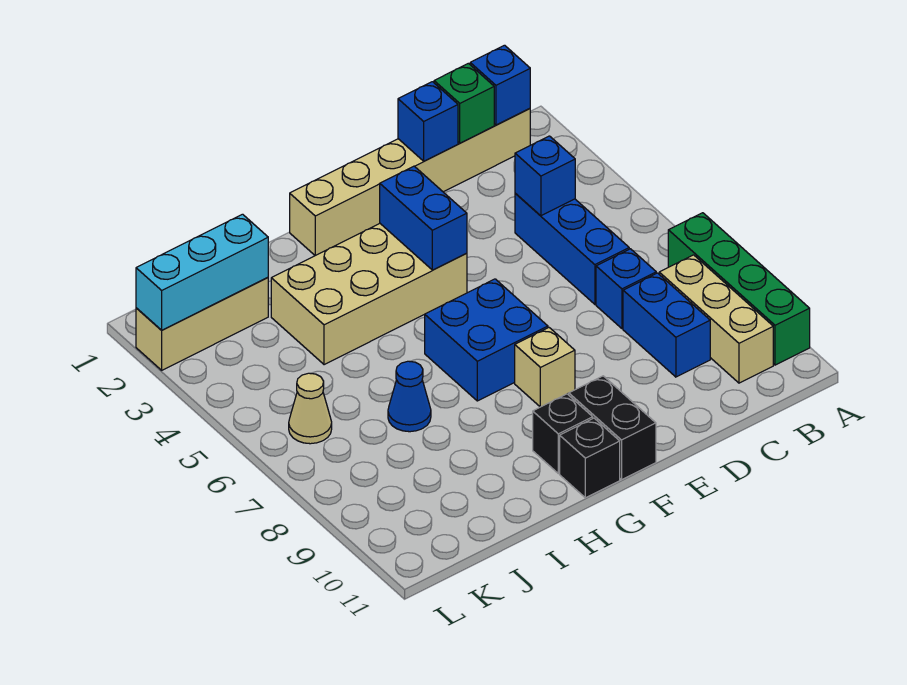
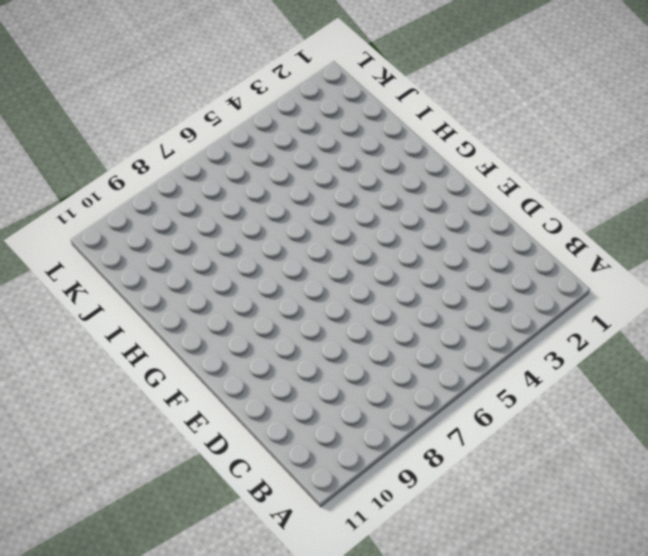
none -> green brick A7:A10 level 1
none -> tan brick B1:G1 level 1
none -> tan brick B8:B10 level 1

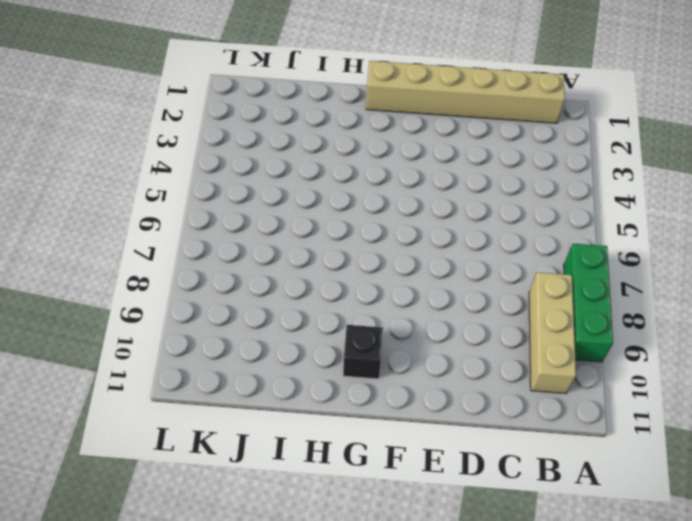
green brick A7:A9 level 1 -> green brick A7:A10 level 1
none -> blue brick C4:C6 level 1
none -> blue brick C7 level 1
none -> blue brick C8:C9 level 1

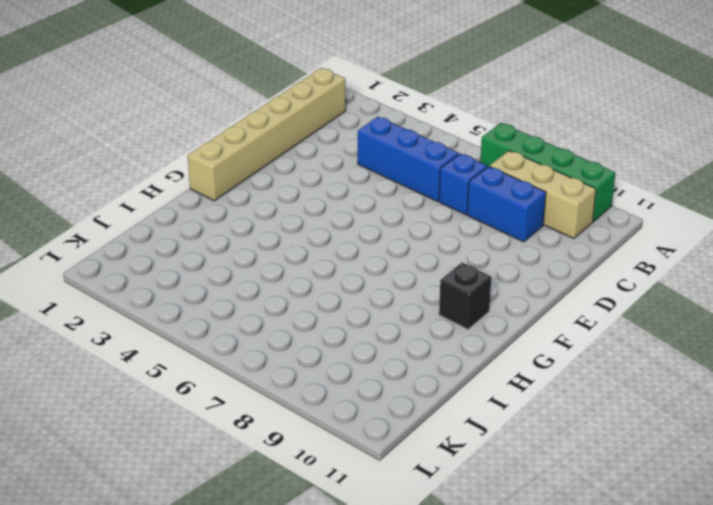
none -> tan brick F3:I4 level 1
none -> blue brick F6:G7 level 1
none -> tan brick F8 level 1

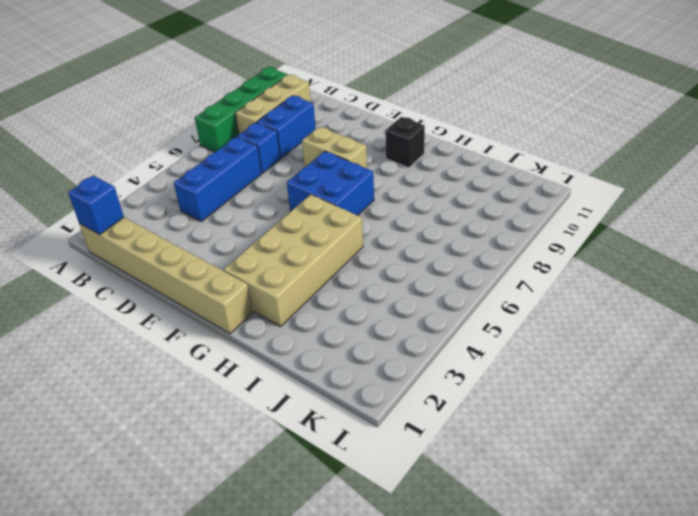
tan brick E8:F8 level 1 -> tan brick F8 level 1
tan brick G2:H5 level 1 -> tan brick F3:I4 level 1
none -> black brick F10:F11 level 1
none -> black brick G11 level 1
none -> blue cone I7 level 1

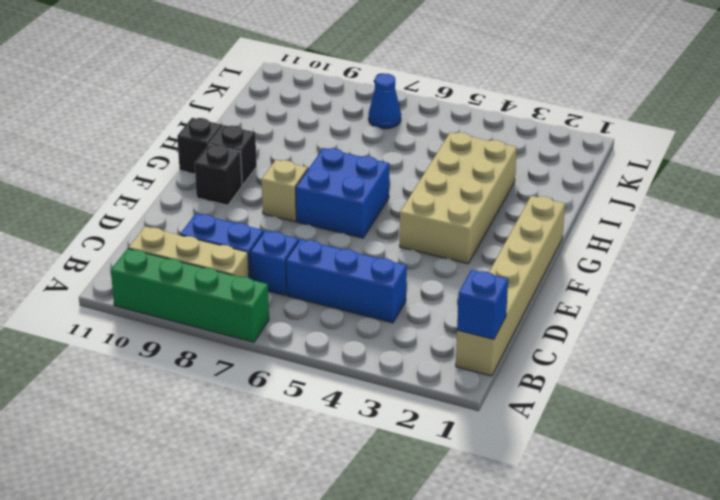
black brick F10 level 1 -> black brick F10:F11 level 1
blue cone K7 level 1 -> blue cone I7 level 1
none -> tan brick J2:L2 level 1
none -> tan cone K6 level 1
none -> green brick C1 level 2

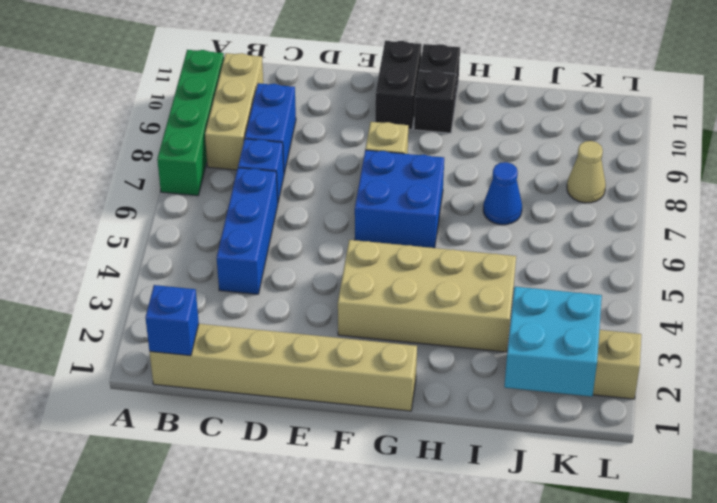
cyan brick J1:K2 level 2 -> cyan brick J2:L2 level 2
tan cone K8 level 1 -> tan cone K6 level 1
none -> green brick C1 level 2
none -> blue brick C4 level 2
none -> blue brick D1 level 2

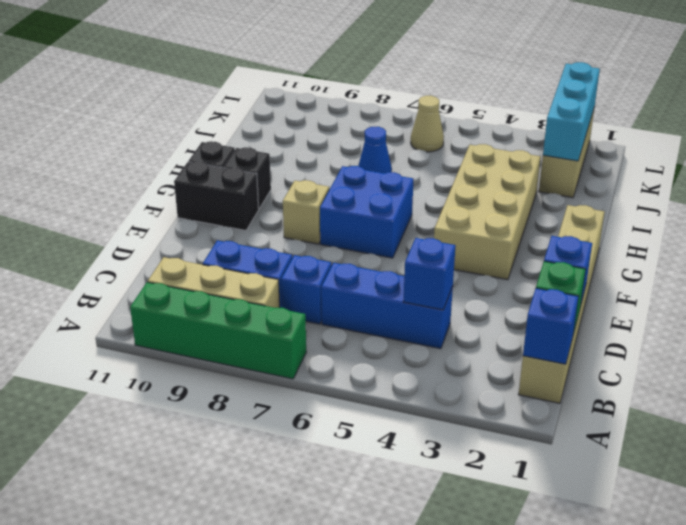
none -> blue brick F3:F4 level 2

